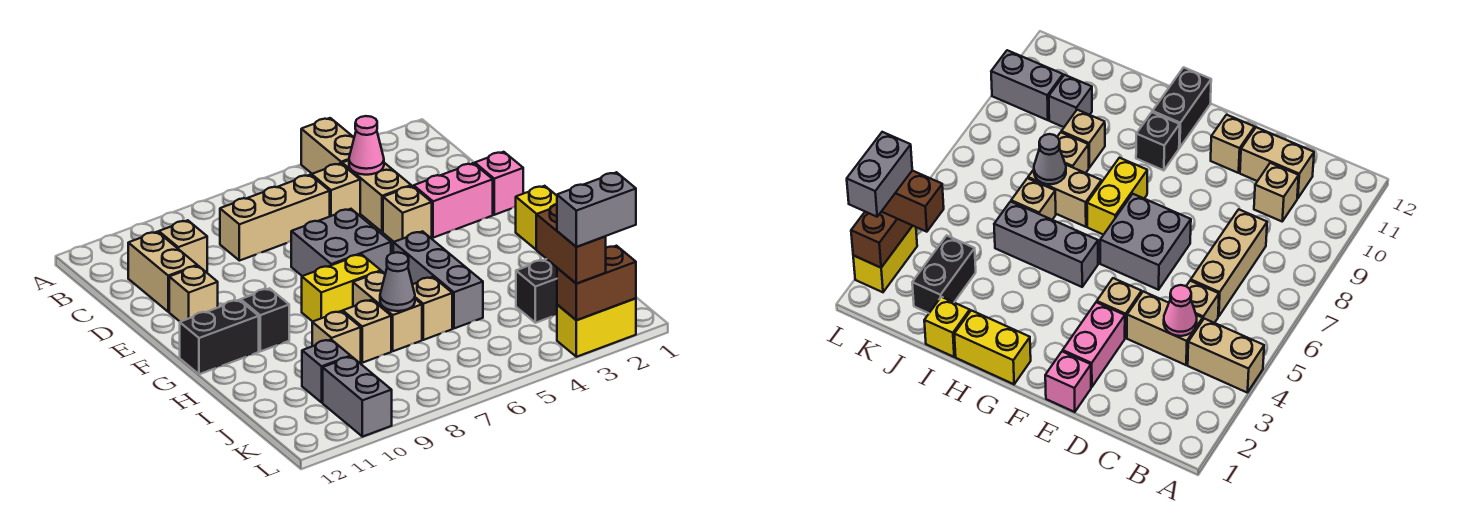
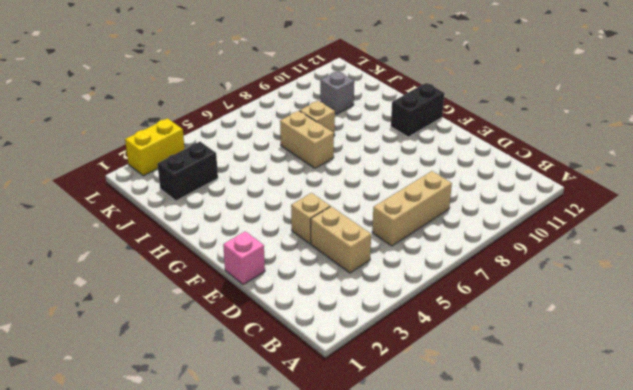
none -> tan brick A4:B4 level 1
none -> tan brick C5 level 1
none -> tan brick C10 level 1
none -> tan brick C11:D11 level 1

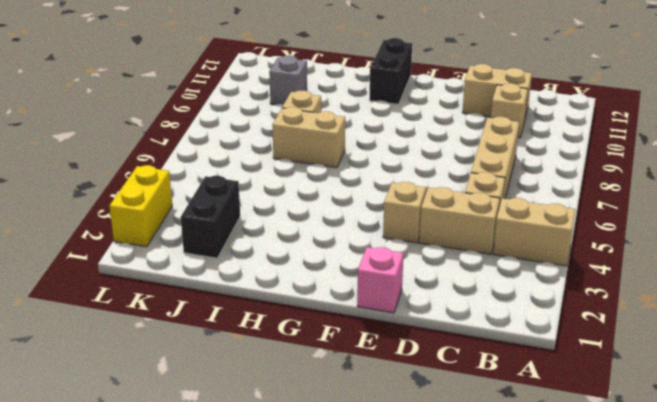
none -> pink brick E2:E3 level 1
none -> grey brick E6:F7 level 1
none -> tan brick E11 level 1
none -> yellow brick G1:H1 level 1

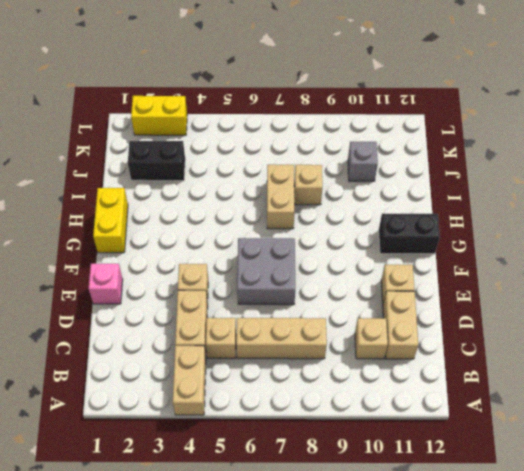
none -> pink brick E2:E3 level 1
none -> grey brick G5:I5 level 1
none -> yellow brick G7:G8 level 1
none -> black brick G10 level 1

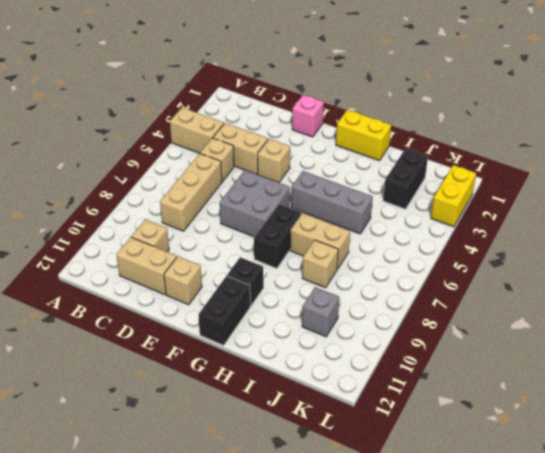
black brick G7:G8 level 1 -> yellow brick G7:G8 level 1
none -> pink brick E2:E3 level 1
none -> yellow brick I1 level 1
none -> tan brick I6 level 1
none -> tan brick I9 level 1

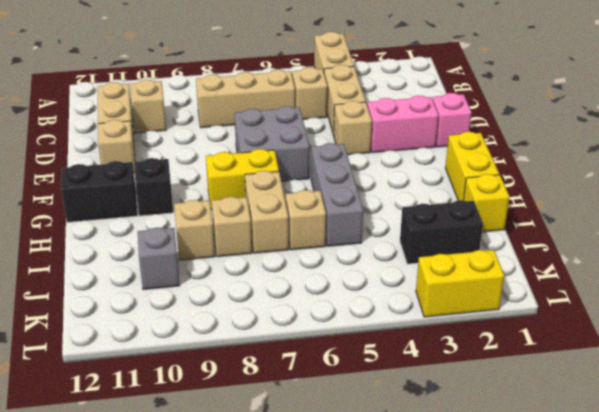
none -> grey brick K10:L10 level 1
none -> pink cone C4 level 2
none -> grey cone I7 level 2
none -> brown brick L2:L3 level 2

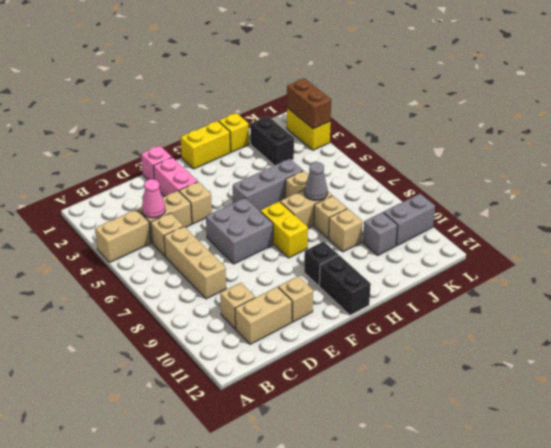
none -> brown brick K3:L3 level 3
none -> grey brick L2:L3 level 4

